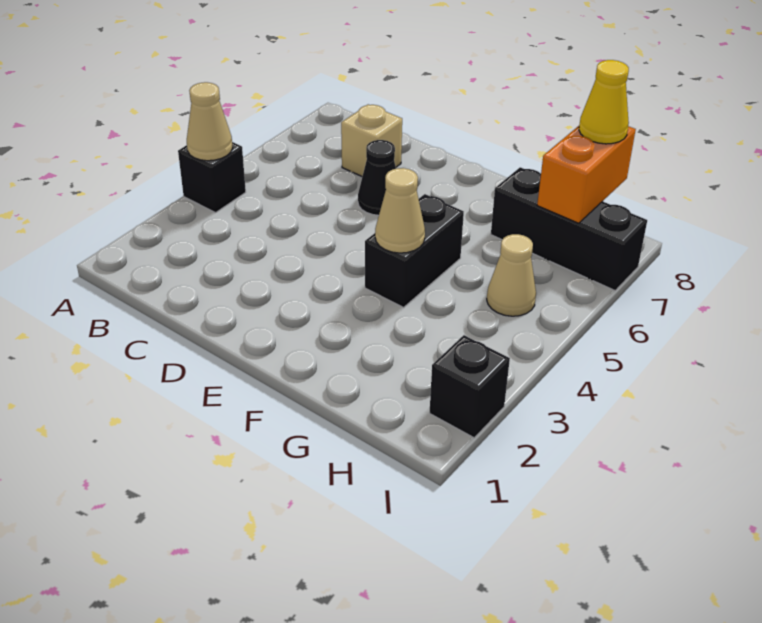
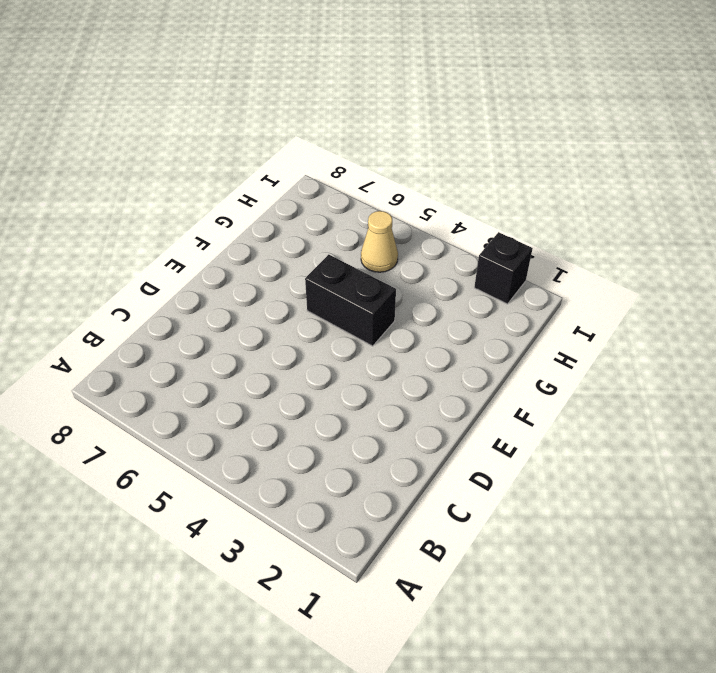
none -> black brick A4 level 1
none -> tan brick C7 level 1

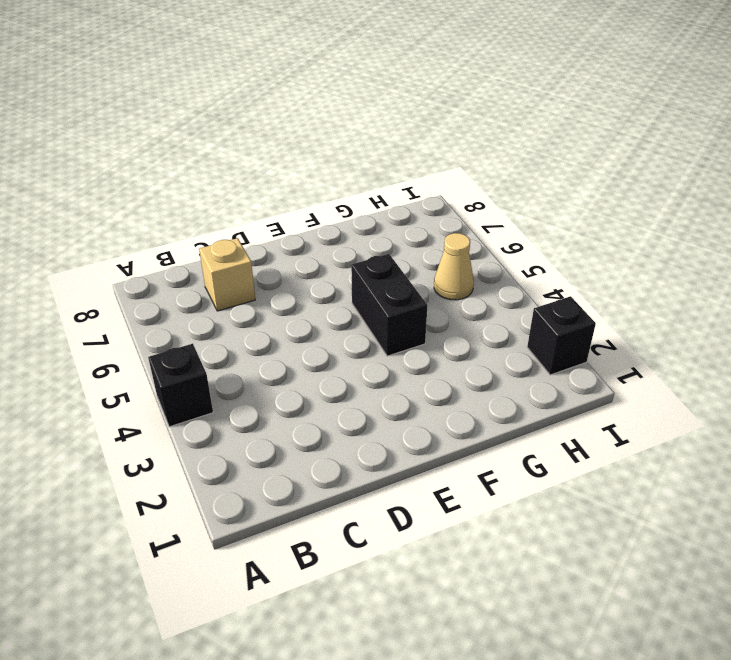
none -> black cone D6 level 1
none -> black brick G7:I7 level 1

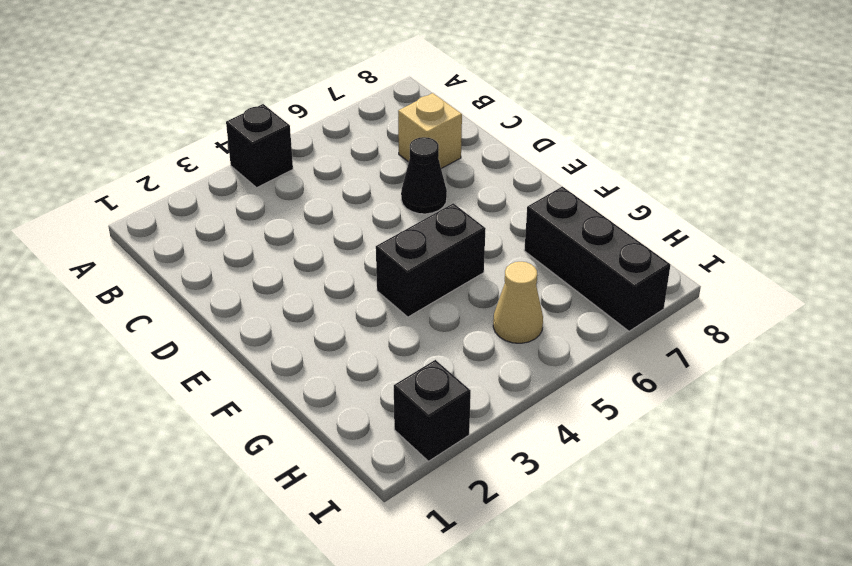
none -> tan cone A4 level 2
none -> tan cone F4 level 2

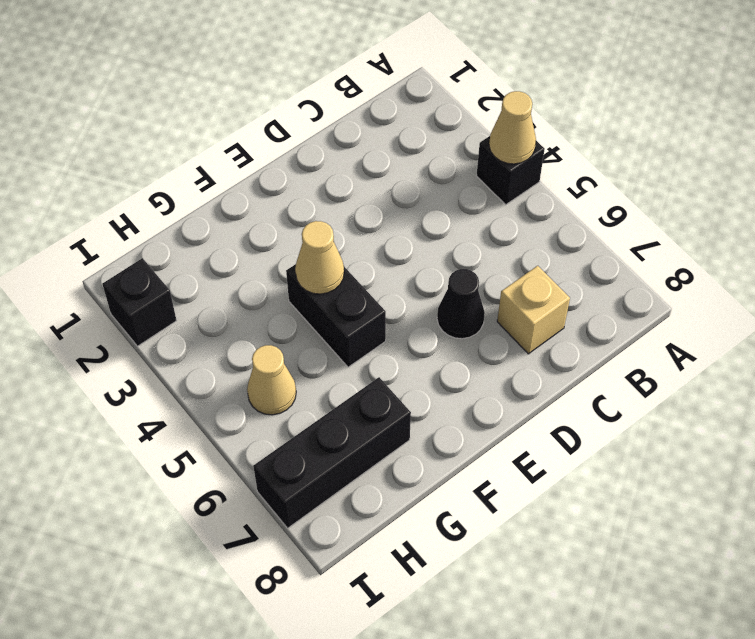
none -> orange brick H7:H8 level 2
none -> yellow cone H8 level 3

